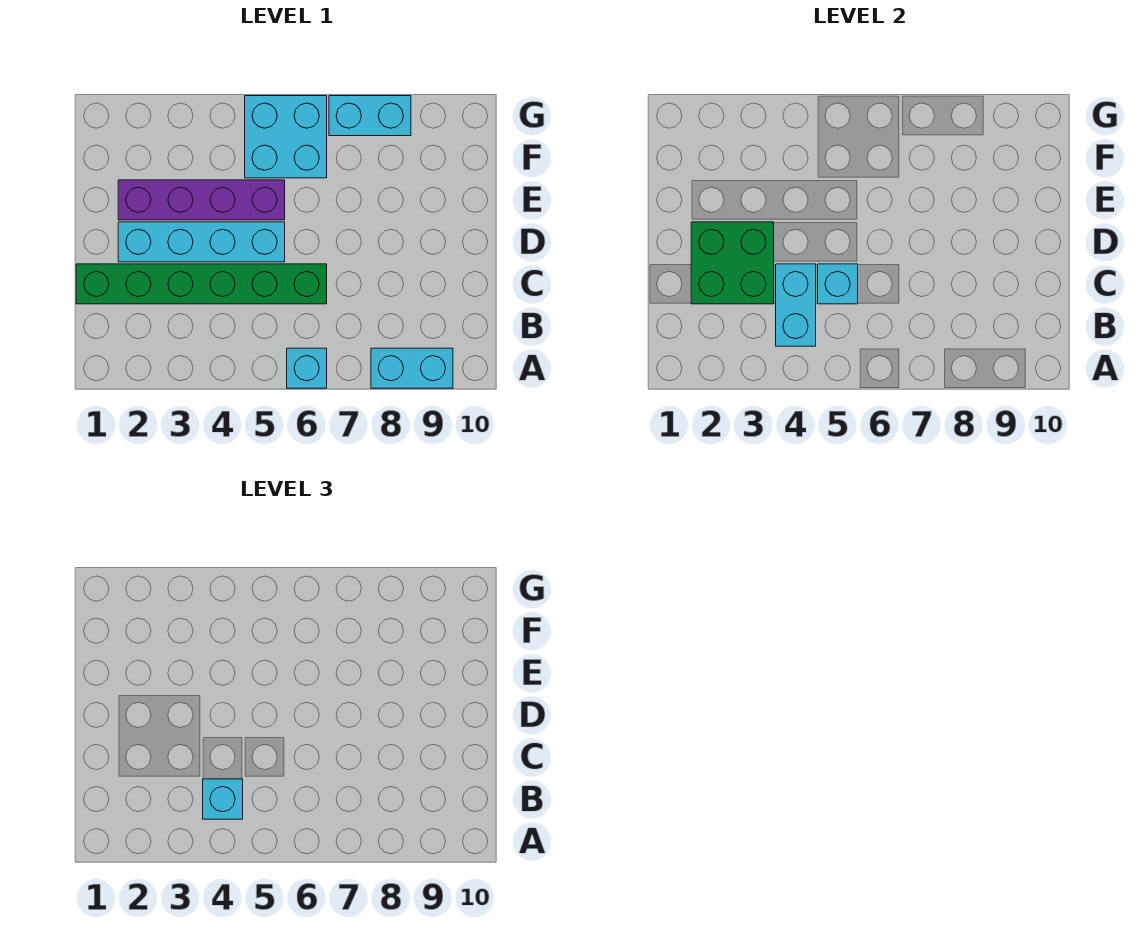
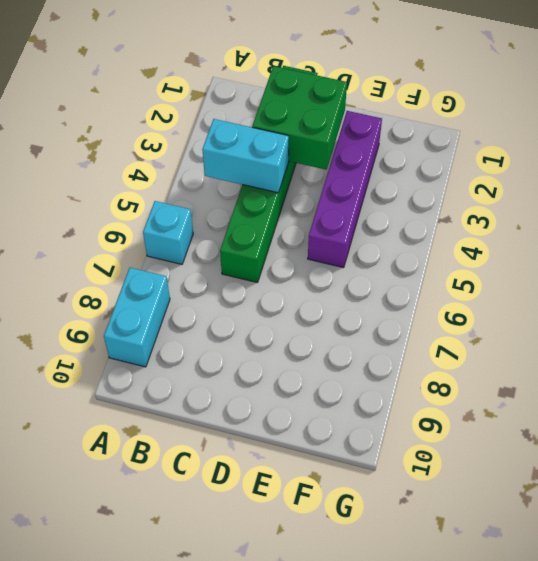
none -> cyan brick D2:D5 level 1
none -> cyan brick F5:G6 level 1

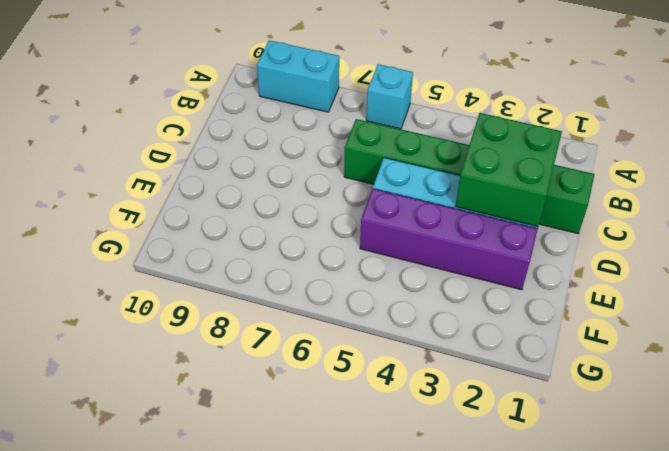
none -> cyan brick F5:G6 level 1
none -> cyan brick G7:G8 level 1

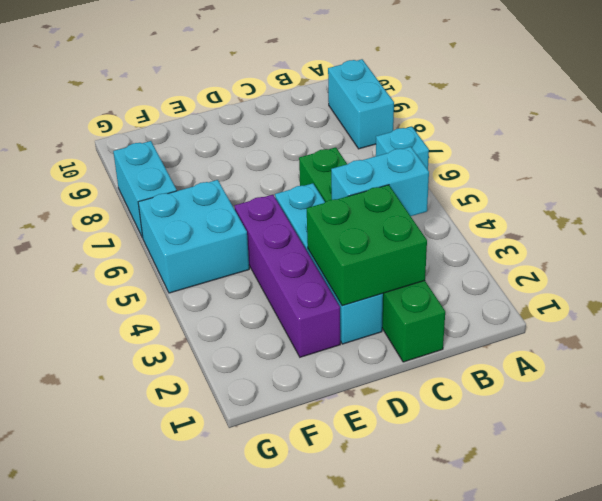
none -> cyan brick C5 level 2
none -> cyan brick B4 level 3

